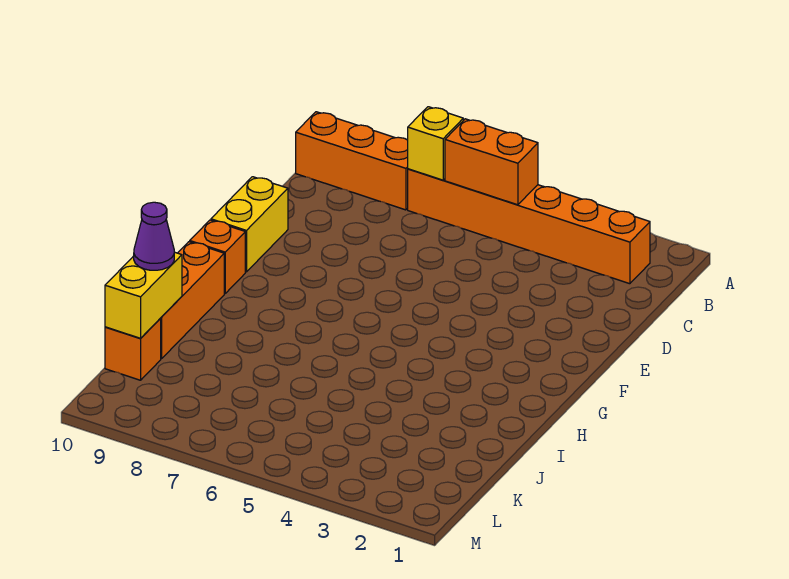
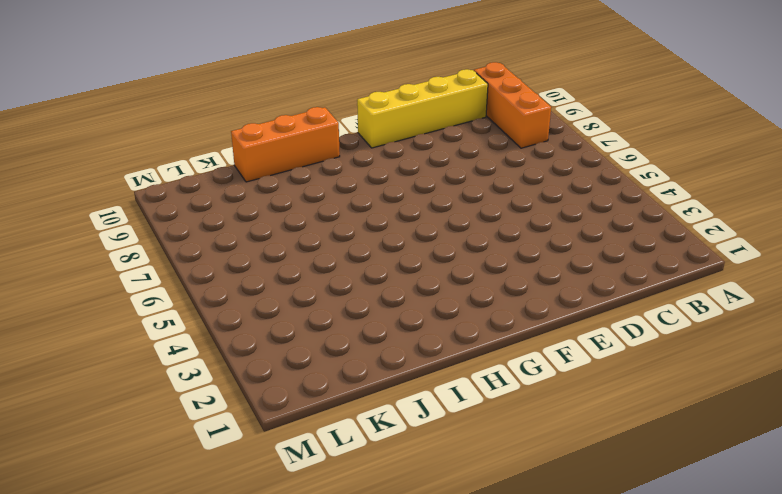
yellow brick C10:F10 level 1 -> yellow brick E10:F10 level 1
none -> orange brick B2:B7 level 1
none -> orange brick G10 level 1

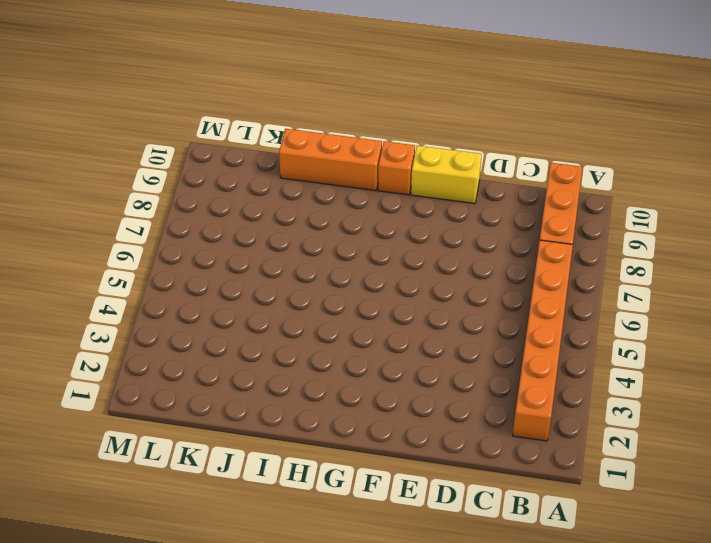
none -> orange brick K10 level 1
none -> orange brick B5:B6 level 2

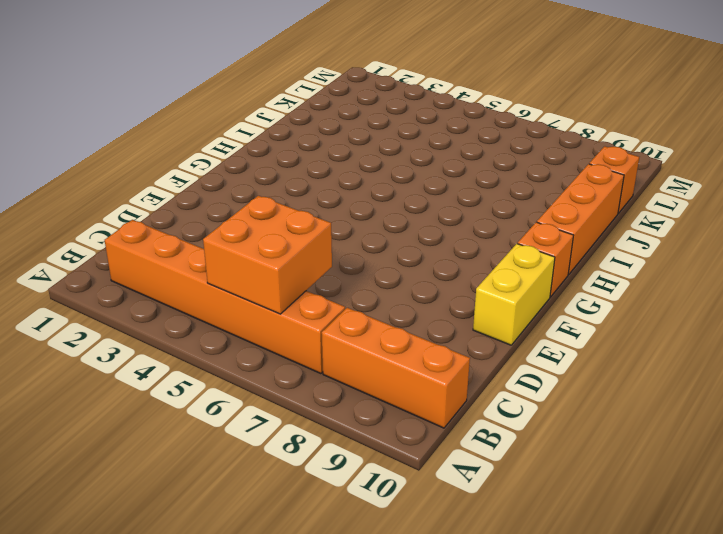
orange brick B5:C6 level 2 -> orange brick B5:B6 level 2
none -> yellow brick B7 level 2
none -> yellow brick J10:K10 level 2

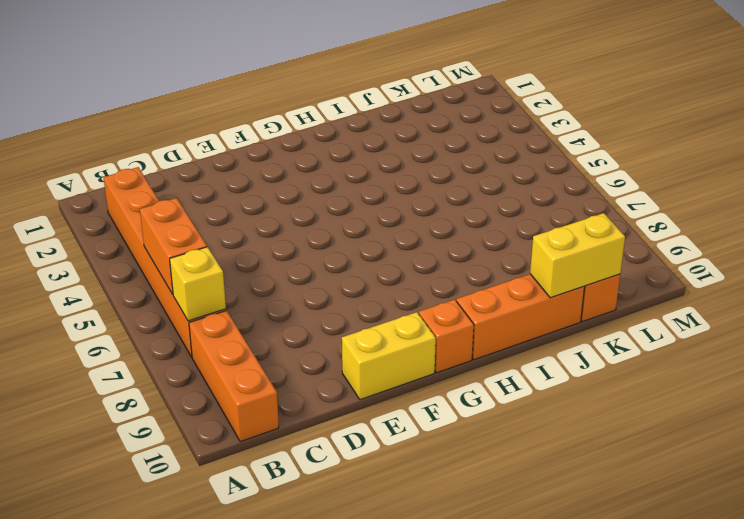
none -> purple cone J10 level 3

